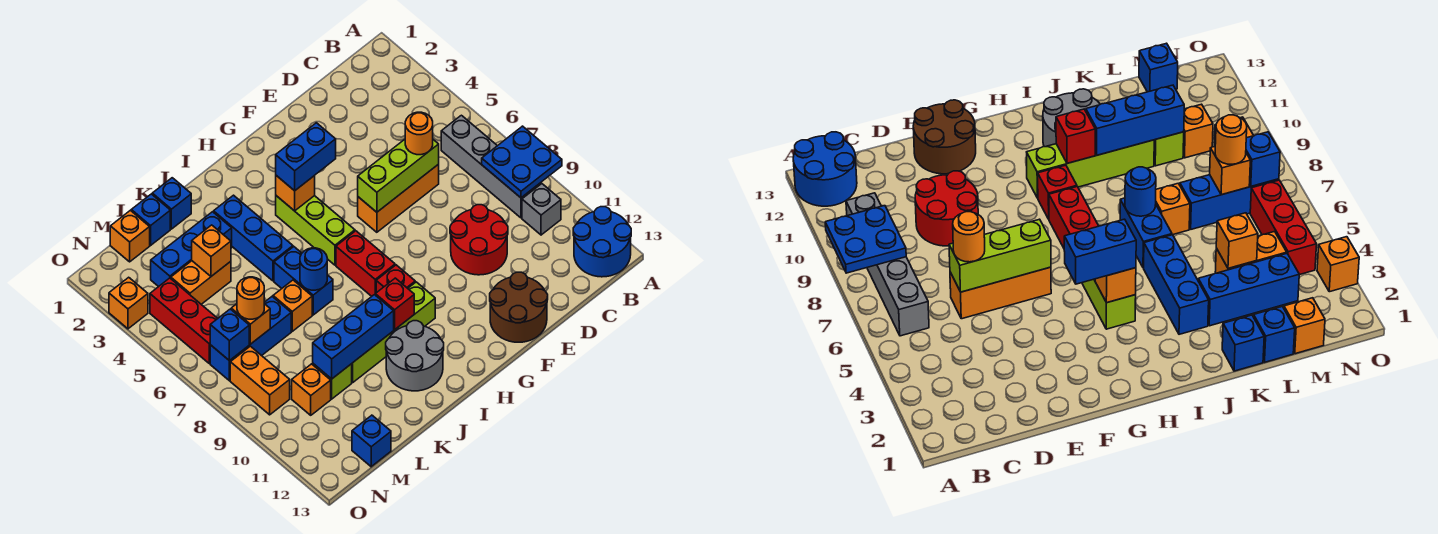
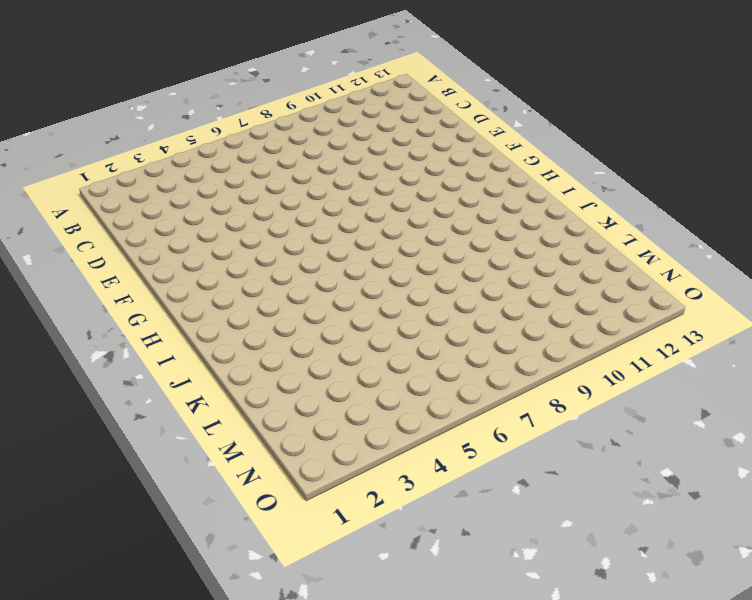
none -> blue round brick A12:B13 level 1
none -> grey brick B6:B9 level 1
none -> grey brick B10 level 1
none -> orange brick D6:F6 level 1

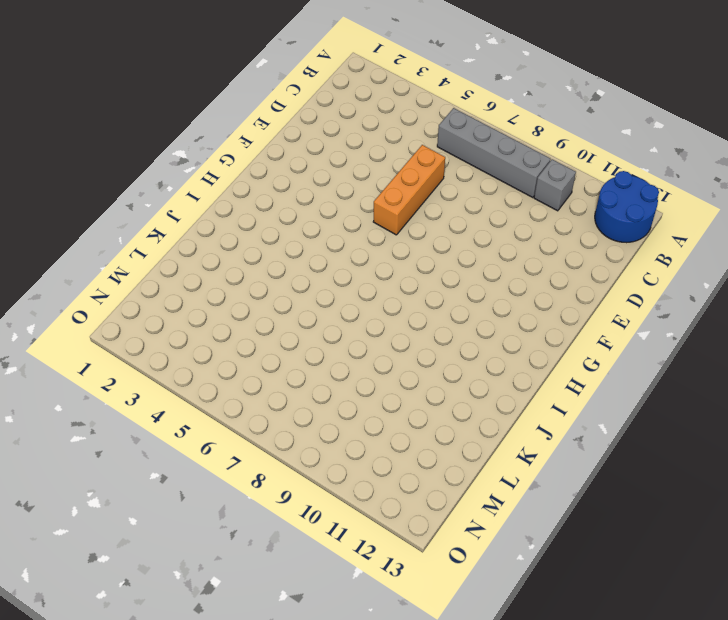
none -> red round brick D9:E10 level 1
none -> brown round brick E12:F13 level 1
none -> lime brick H4:H6 level 1
none -> red brick H7:H8 level 1

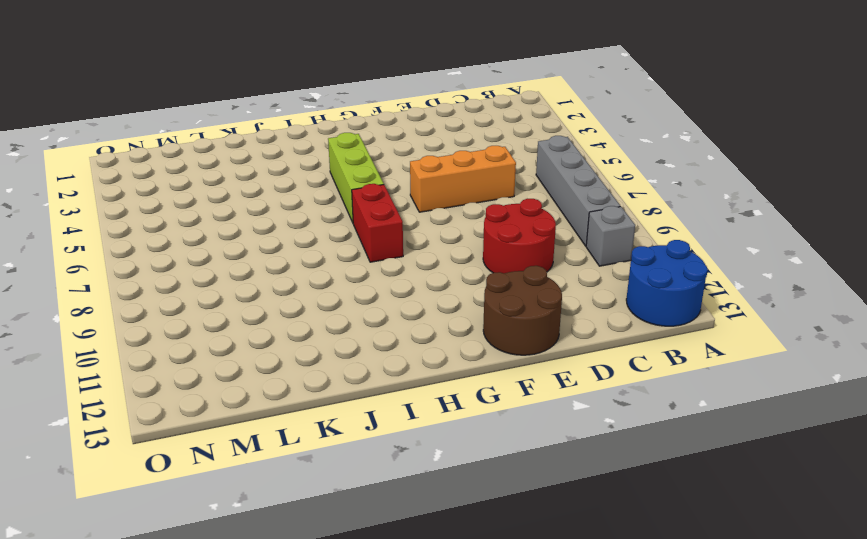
none -> red brick H9 level 1
none -> lime brick H10:K10 level 1
none -> grey round brick I11:J12 level 1
none -> blue brick J3:J5 level 1

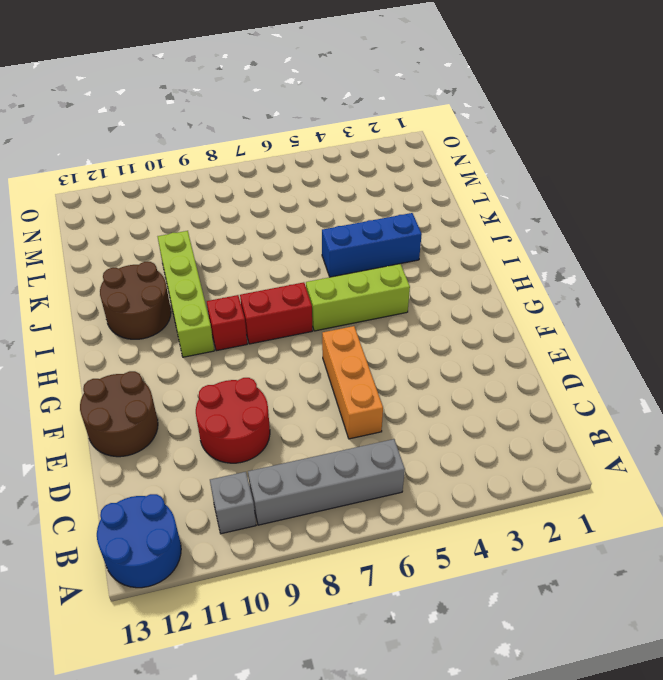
brown round brick I11:J12 level 1 -> grey round brick I11:J12 level 1
none -> blue brick J6:J7 level 1
none -> blue brick K1 level 1
none -> blue brick K3:M3 level 1
none -> orange brick K7 level 1

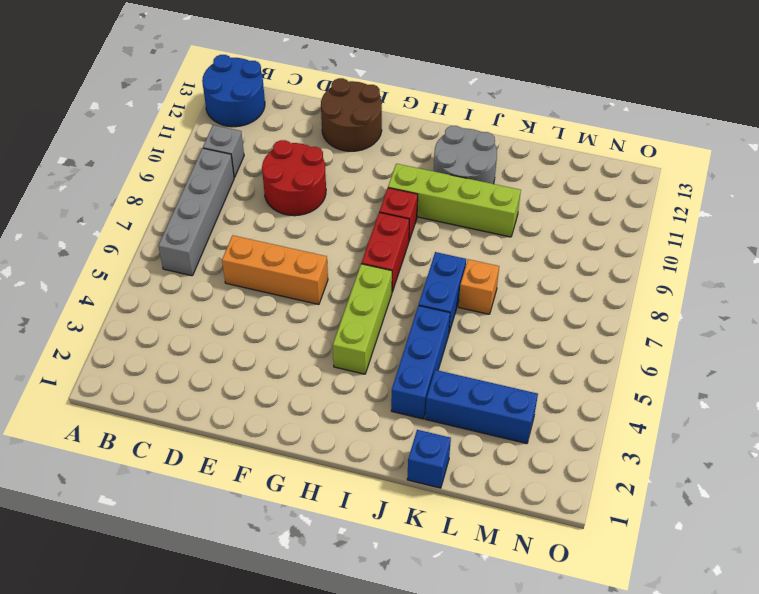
none -> blue brick L1 level 1
none -> orange brick L4:M4 level 1
none -> blue brick L7:N7 level 1
none -> lime brick L10 level 1

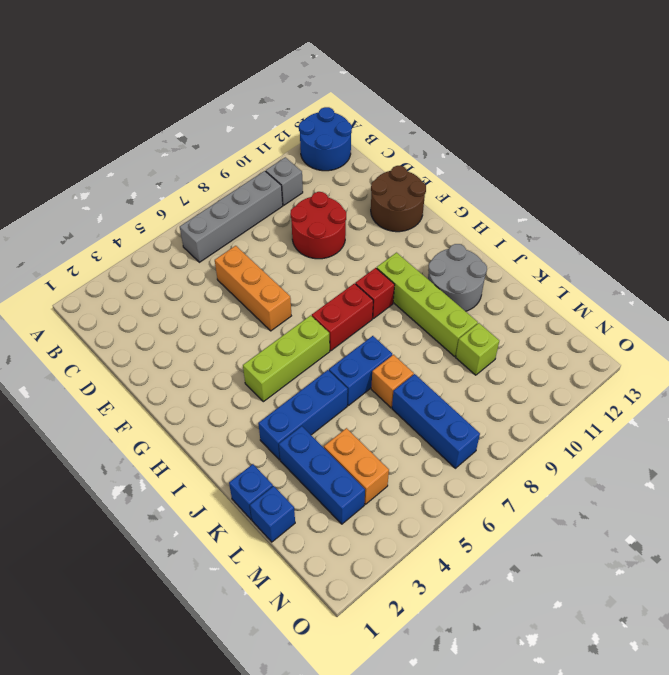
none -> orange brick M1 level 1
none -> orange brick M10 level 1
none -> blue brick M13 level 1
none -> red brick N4:N6 level 1

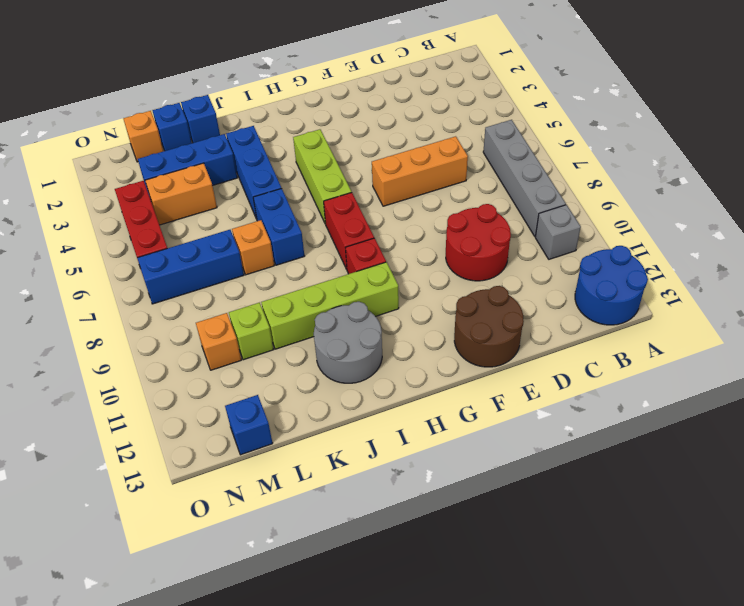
none -> orange brick N8:N9 level 1
none -> orange brick O3 level 1
none -> blue plate A8:B9 level 2
none -> lime brick D6:F6 level 2

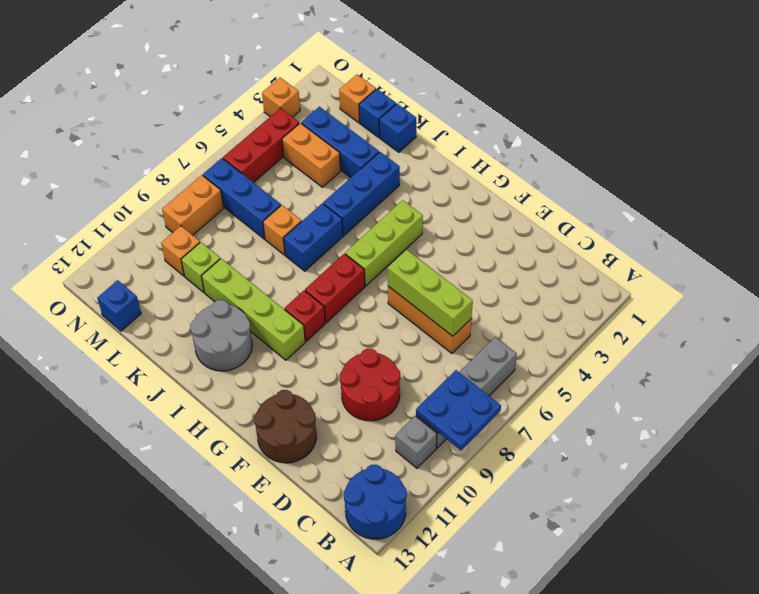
none -> orange brick H4 level 2
none -> red brick I10 level 2
none -> blue round brick J7 level 2
none -> blue brick J10:L10 level 2

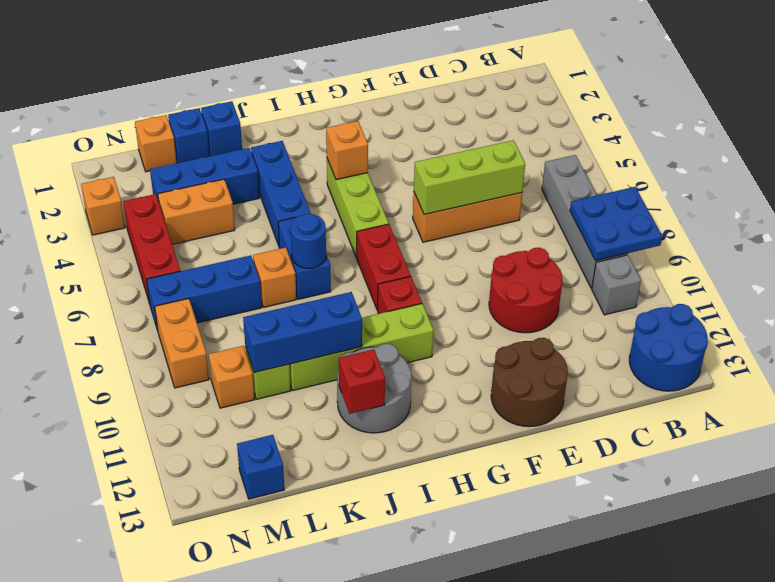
red brick J12 level 2 -> red brick I10 level 2
none -> orange brick L4 level 2
none -> orange brick M7 level 2
none -> blue brick N7 level 2
none -> orange round brick D6 level 3

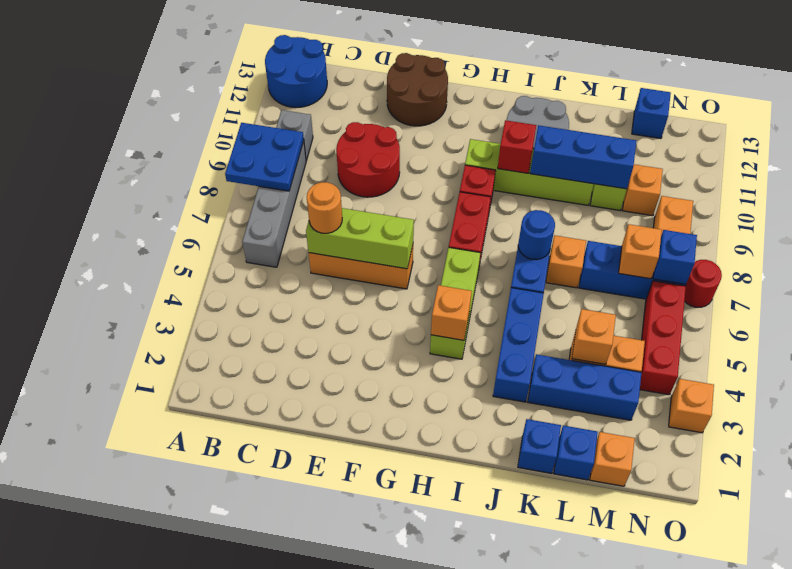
red round brick O7 level 1 -> none
none -> blue brick G4:H4 level 3
none -> orange round brick M7 level 3

